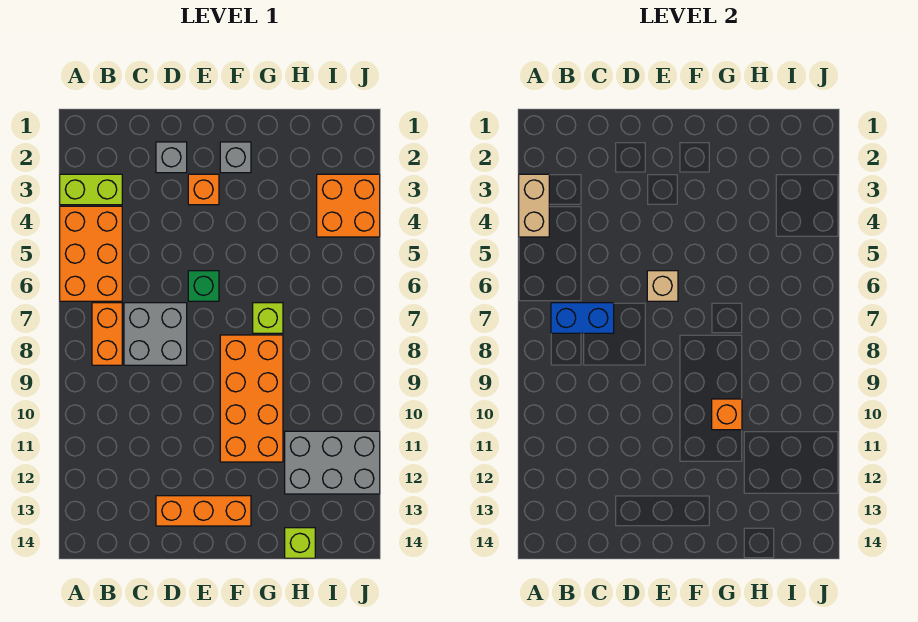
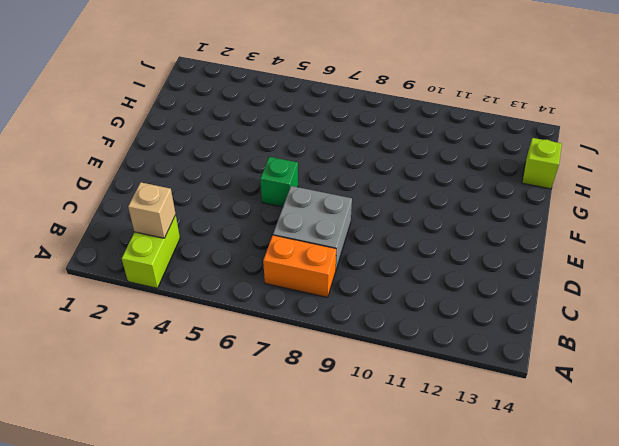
tan brick B3 level 2 -> tan brick E6 level 2
none -> orange brick A4:B6 level 1
none -> grey brick D2 level 1
none -> orange brick D13:F13 level 1

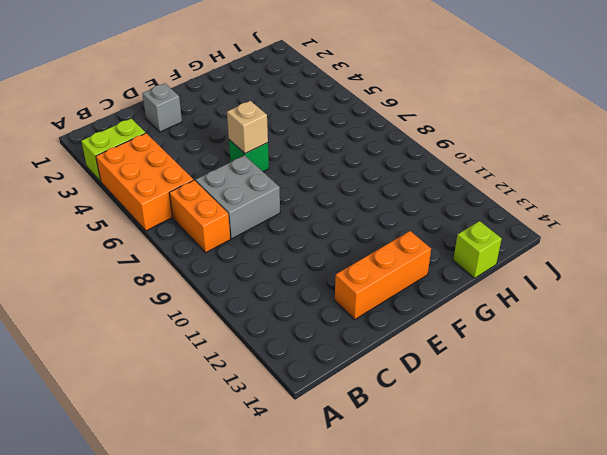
none -> orange brick E3 level 1
none -> grey brick F2 level 1
none -> orange brick F8:G11 level 1

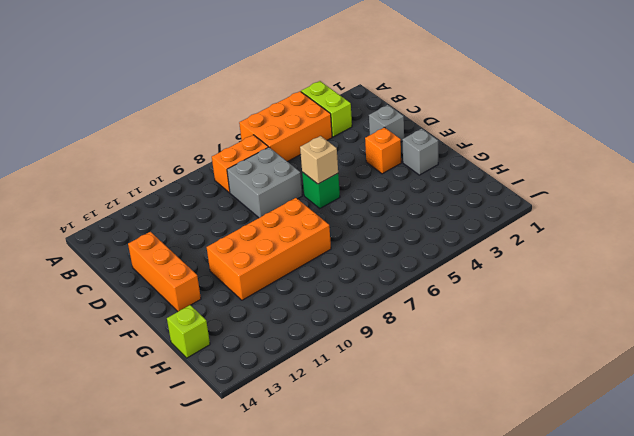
none -> lime brick G7 level 1
none -> grey brick H11:J12 level 1
none -> orange brick I3:J4 level 1

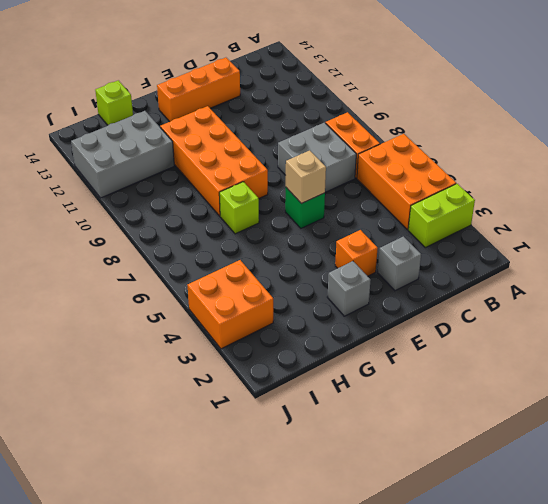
none -> tan brick A3:A4 level 2
none -> blue brick B7:C7 level 2
none -> orange brick G10 level 2

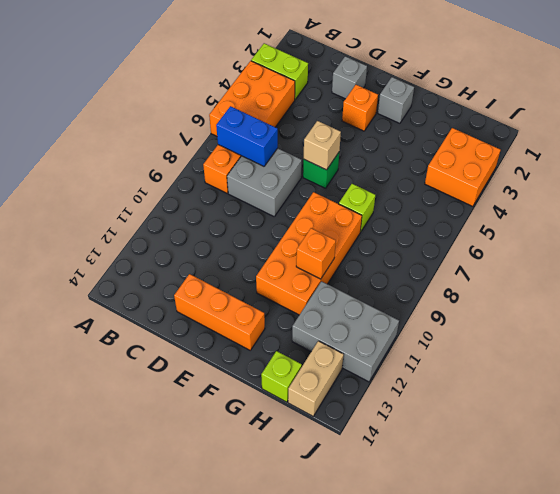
tan brick I13:I14 level 1 -> tan brick A3:A4 level 2

